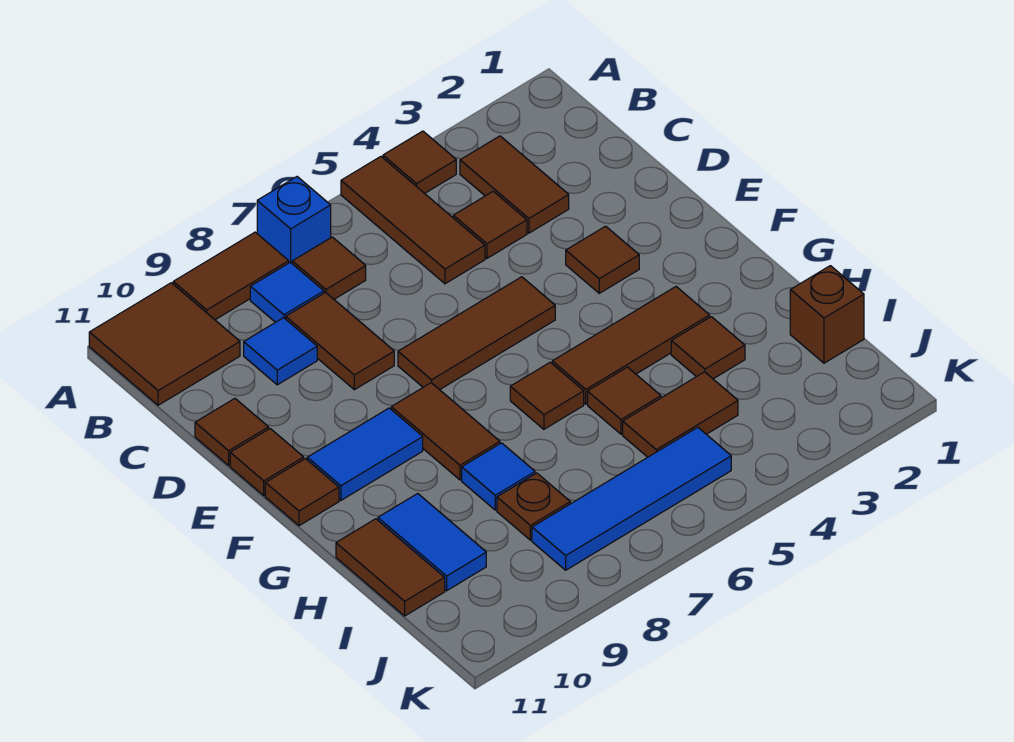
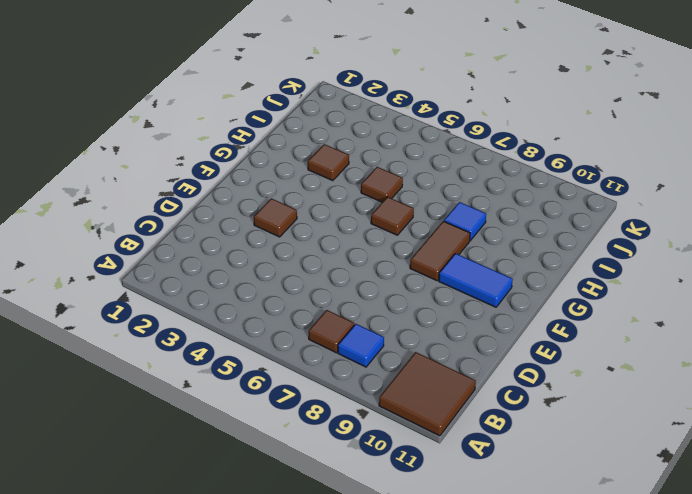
none -> brown tile A4 level 1
none -> brown tile A5:C5 level 1
none -> blue brick A7 level 1

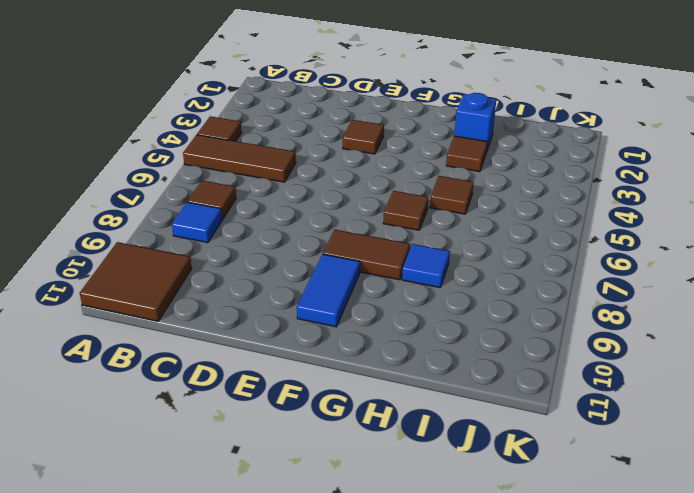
blue brick H2 level 1 -> blue brick A7 level 1
none -> brown tile A8:A9 level 1
none -> brown tile B3:C3 level 1
none -> brown tile C4 level 1

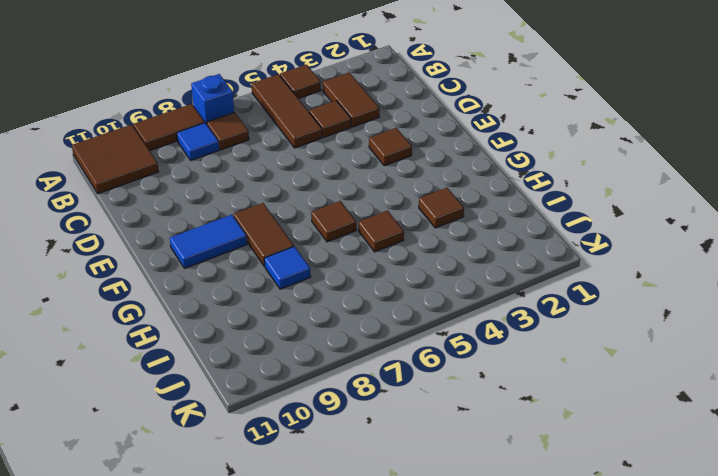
none -> brown tile C8:D8 level 1
none -> blue tile C9 level 1
none -> brown tile D11 level 1

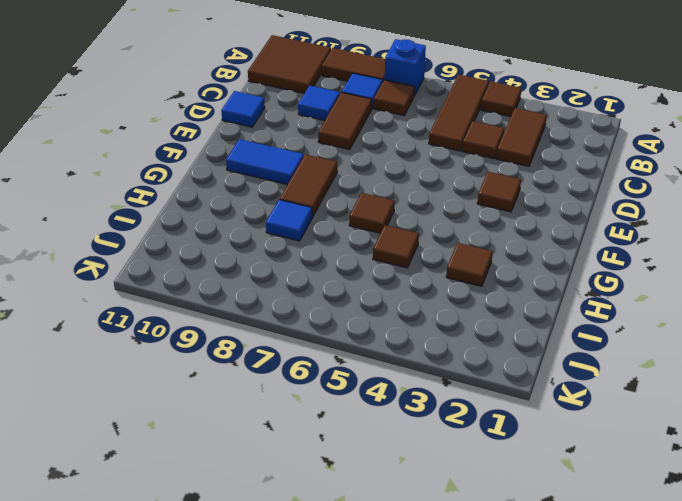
blue tile D11 level 1 -> brown tile D11 level 1
none -> brown tile E5:E7 level 1
none -> brown tile E11 level 1
none -> brown tile F11 level 1

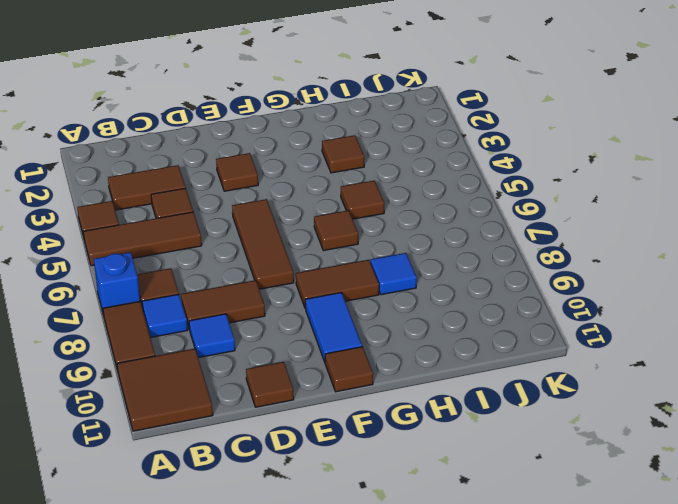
none -> brown tile E11 level 1
none -> brown tile G3:G5 level 1
none -> blue tile H10:I10 level 1

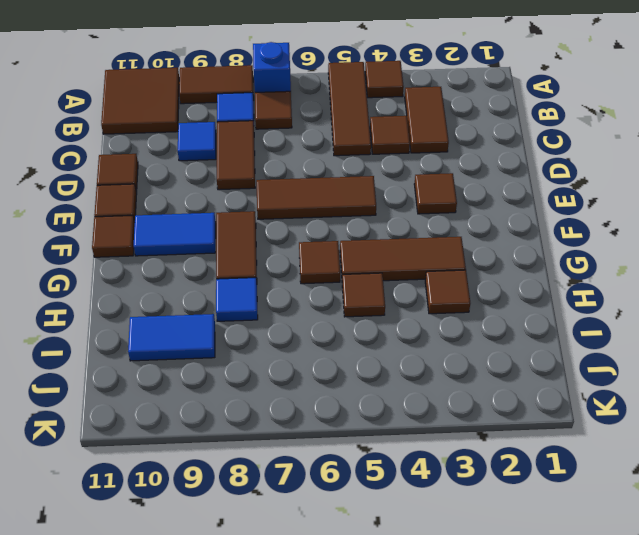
blue tile I9:I10 level 1 -> blue tile H10:I10 level 1
none -> brown tile H11:I11 level 1
none -> brown brick I1 level 1
none -> brown tile I4:I5 level 1

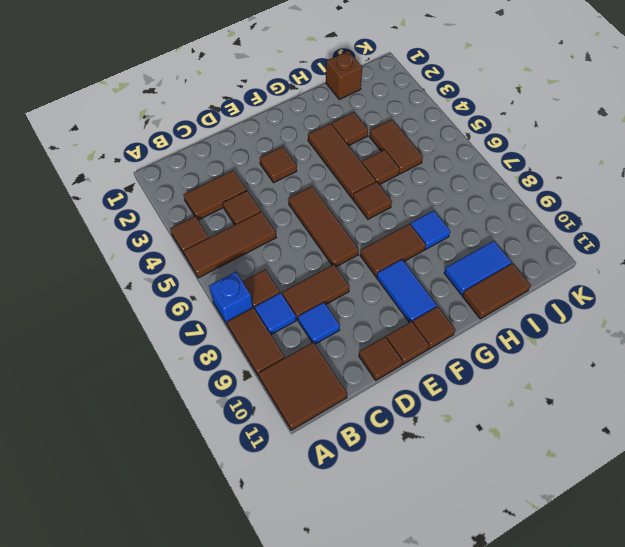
none -> brown plate I8 level 1
none -> blue tile J5:J8 level 1

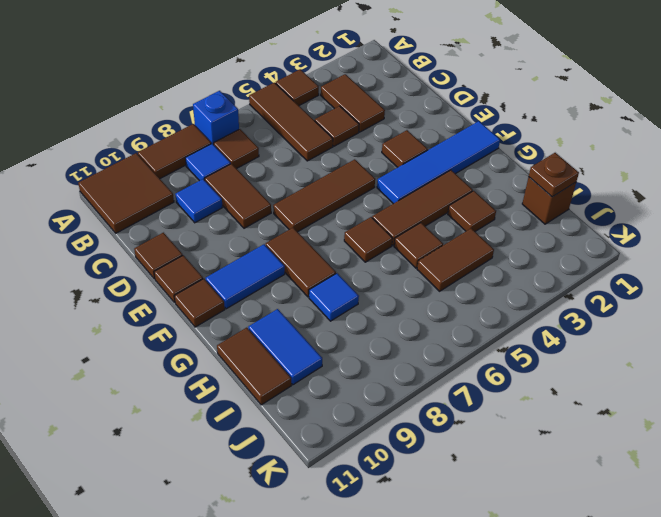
blue tile F1:F4 level 1 -> blue tile J5:J8 level 1
brown plate I1 level 2 -> brown plate I8 level 1

